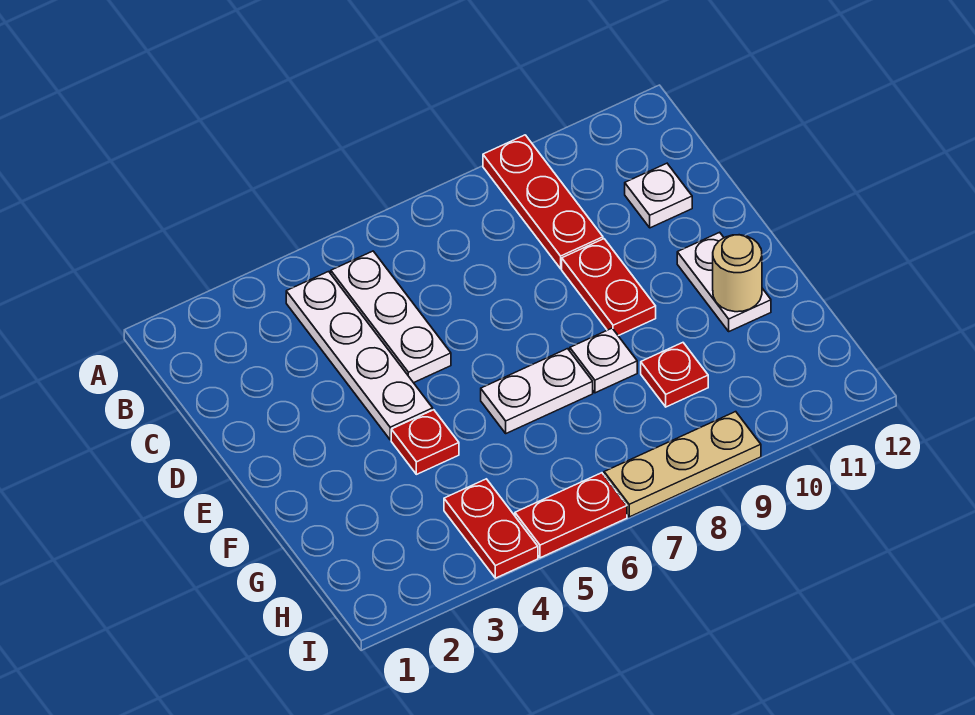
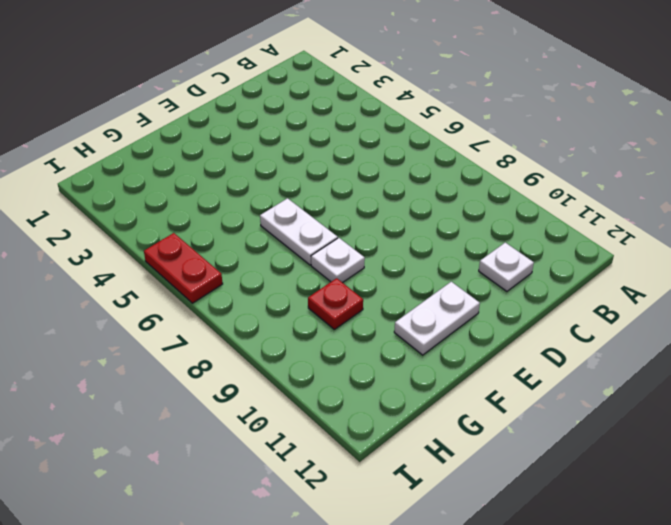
none -> red plate A9:C9 level 1
none -> white plate B4:E4 level 1
none -> white plate B5:D5 level 1

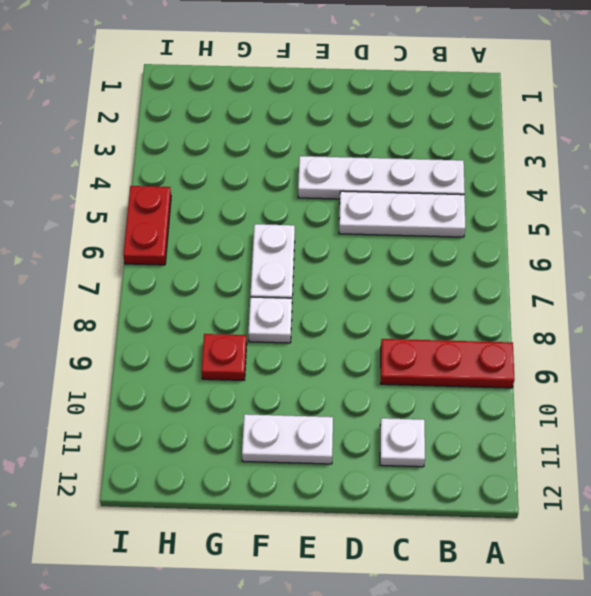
none -> red plate D9:E9 level 1
none -> red plate F4 level 1
none -> red plate H4:I4 level 1

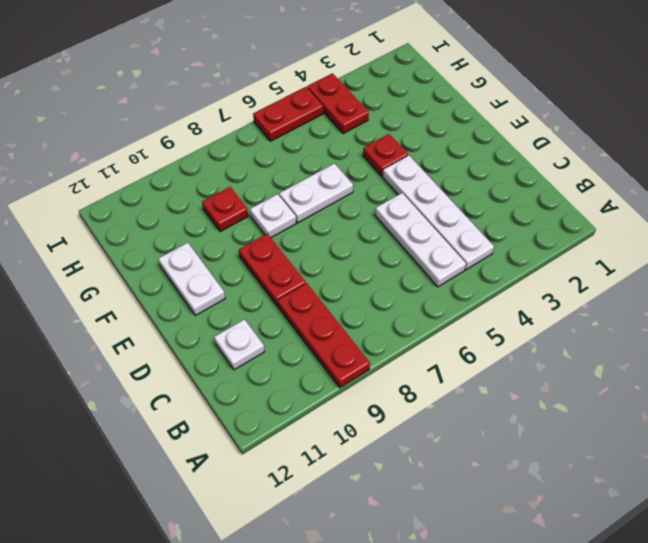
none -> tan plate I7:I9 level 1
none -> tan round brick F11 level 2

